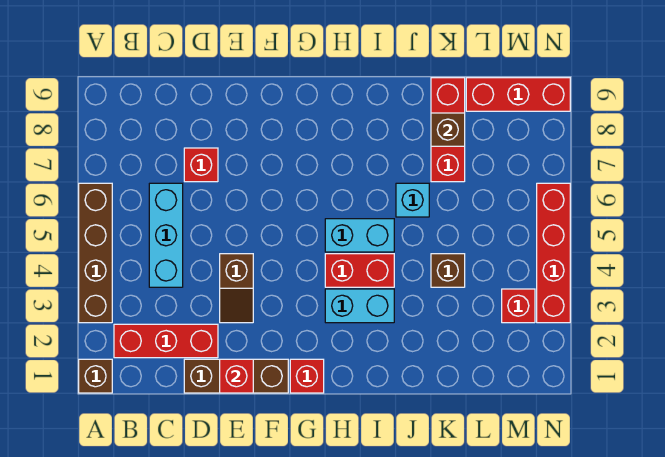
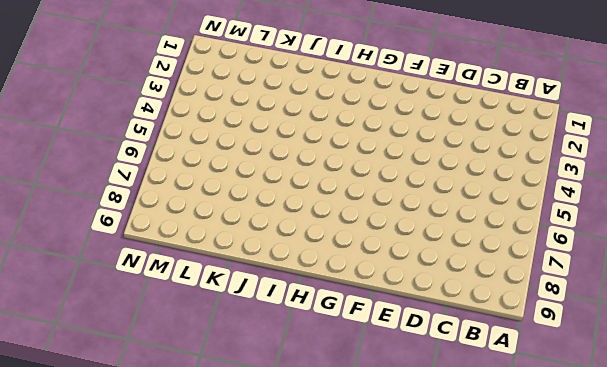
none -> brown brick A1 level 1
none -> brown brick A3:A6 level 1
none -> red brick B2:D2 level 1

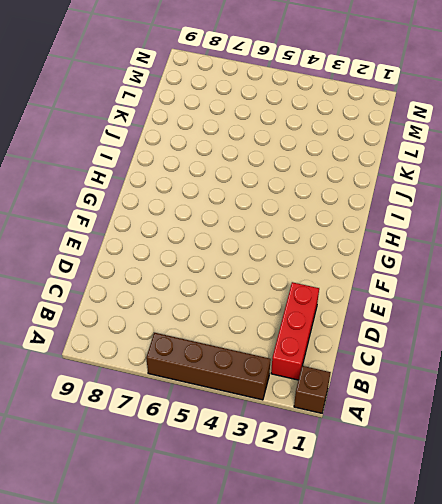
none -> cyan brick C4:C6 level 1
none -> brown brick D1:F1 level 1
none -> red brick D7 level 1

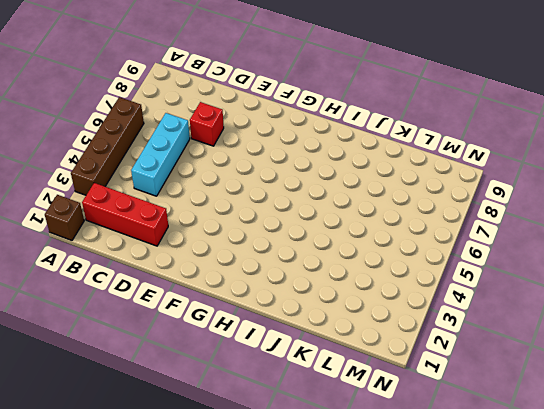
none -> brown brick D1:F1 level 1
none -> brown slope E3:E4 level 1 top 4
none -> red brick G1 level 1

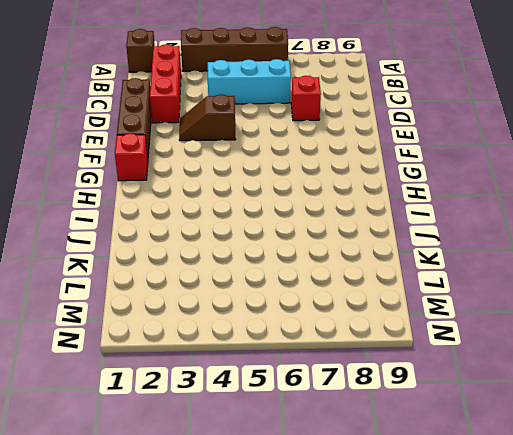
none -> cyan brick H3:I3 level 1
none -> red brick H4:I4 level 1
none -> cyan brick H5:I5 level 1

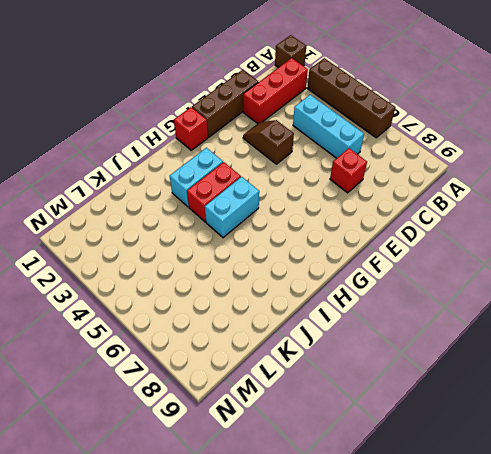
none -> cyan brick J6 level 1
none -> brown brick K4 level 1
none -> red brick K7:K9 level 1

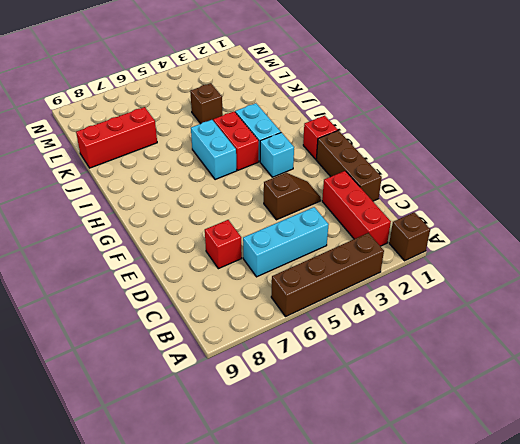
cyan brick G3 level 1 -> cyan brick J6 level 1
none -> red brick L9:N9 level 1
none -> red brick M3 level 1
none -> red brick N3:N6 level 1

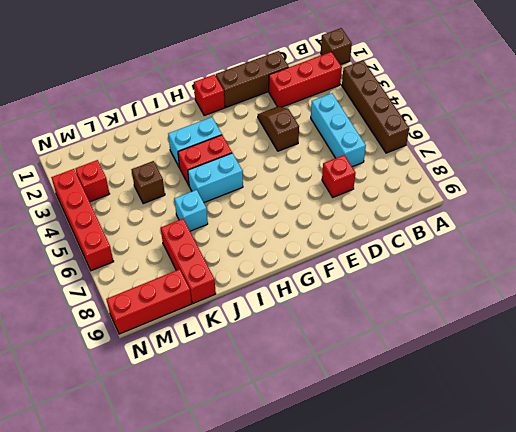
none -> red brick E1 level 2
none -> brown brick K8 level 2

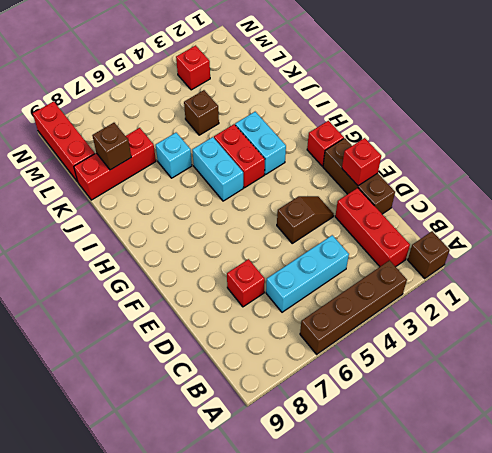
none -> red brick N3:N6 level 1

